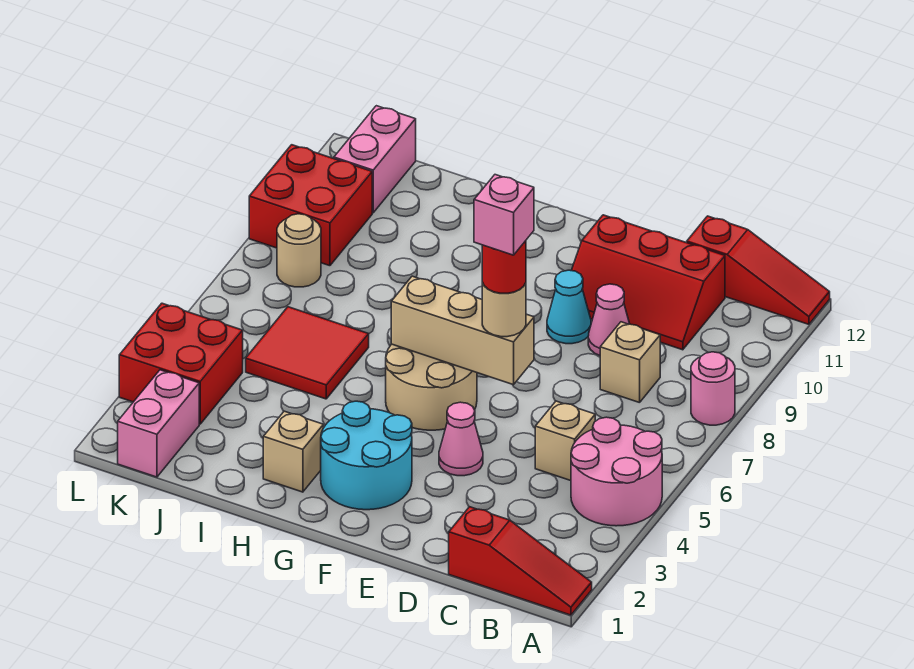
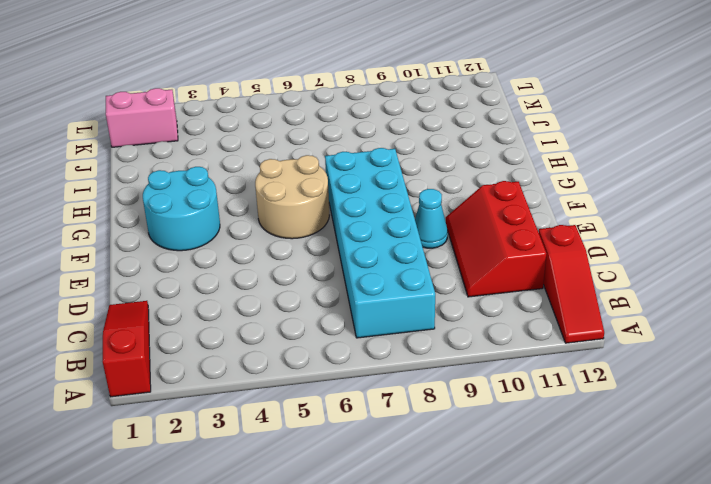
red slope A1:C1 level 1 top A -> red slope A1:C1 level 1 top C
cyan brick B7:G8 level 1 -> tan brick C8 level 1
none -> pink round brick A4:B5 level 1
none -> pink round brick A8 level 1
none -> tan brick C5 level 1

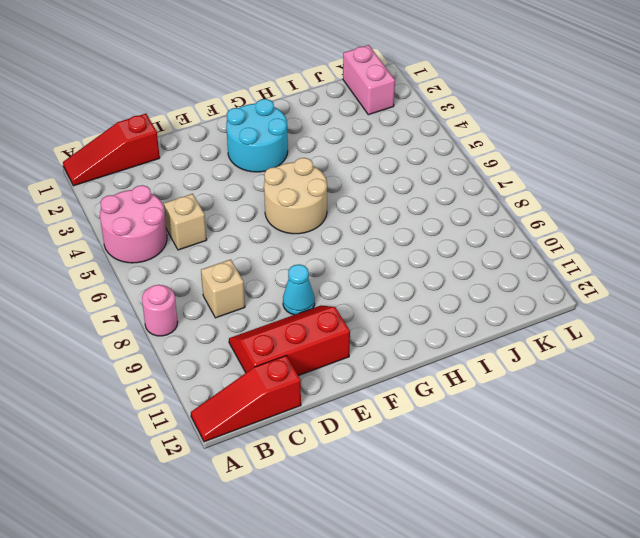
none -> pink cone D9 level 1
none -> pink cone E4 level 1
none -> tan brick H2 level 1

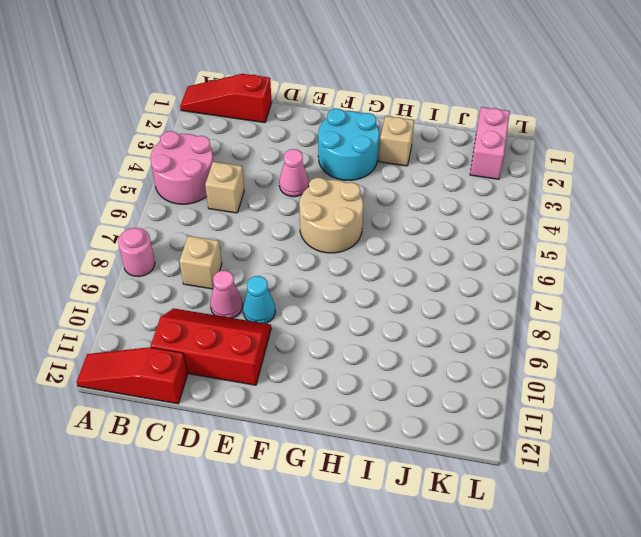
none -> red tile I5:J6 level 1
none -> red brick K3:L4 level 1
none -> tan round brick K8 level 1

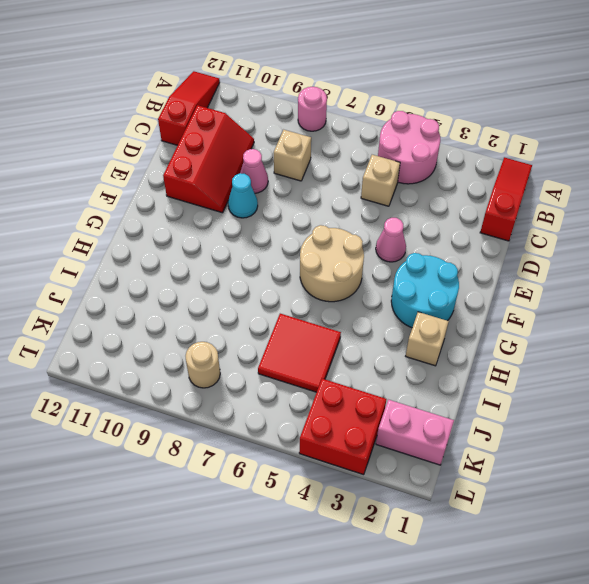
none -> red brick K9:L10 level 1
none -> pink brick K11:K12 level 1
none -> tan brick E6:G6 level 2

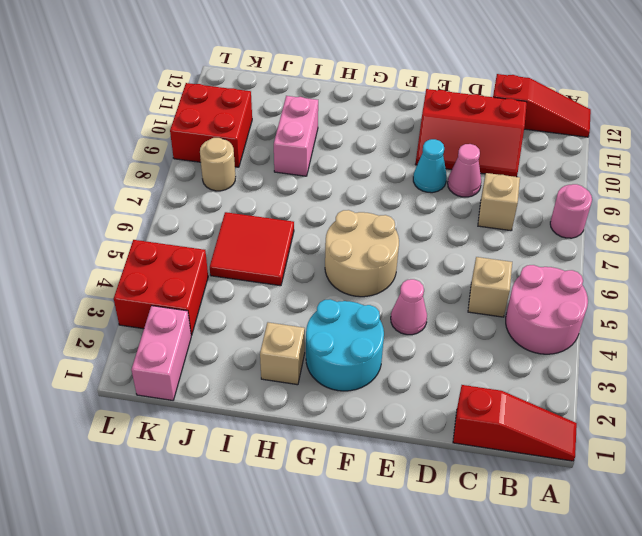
pink brick I9:I10 level 1 -> pink brick K11:K12 level 1
none -> tan brick E6:G6 level 2
none -> tan round brick E6 level 3
none -> red round brick E6 level 4

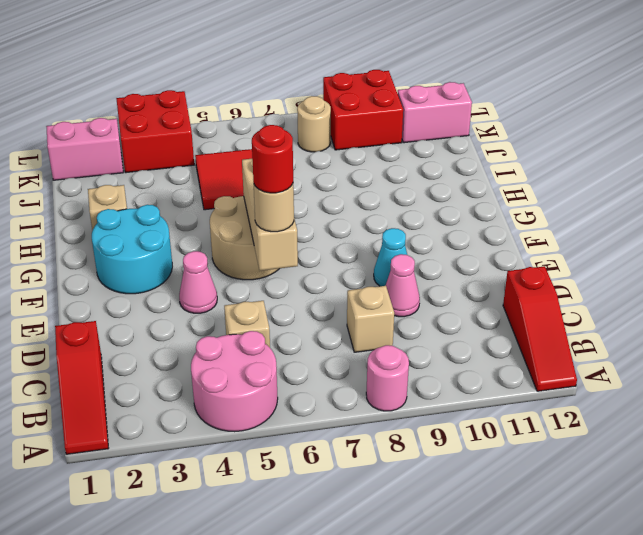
none -> red slope C10:E11 level 1 top 11
none -> pink brick E6 level 5

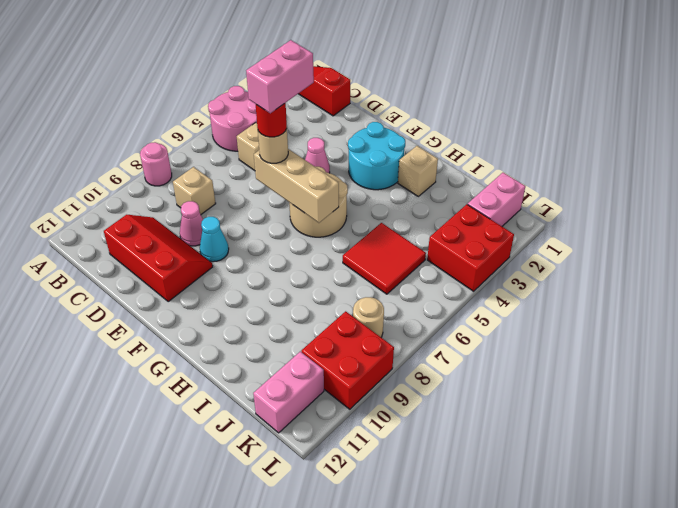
pink brick E5:E6 level 5 -> pink brick E6 level 5
none -> red slope A12:C12 level 1 top C

